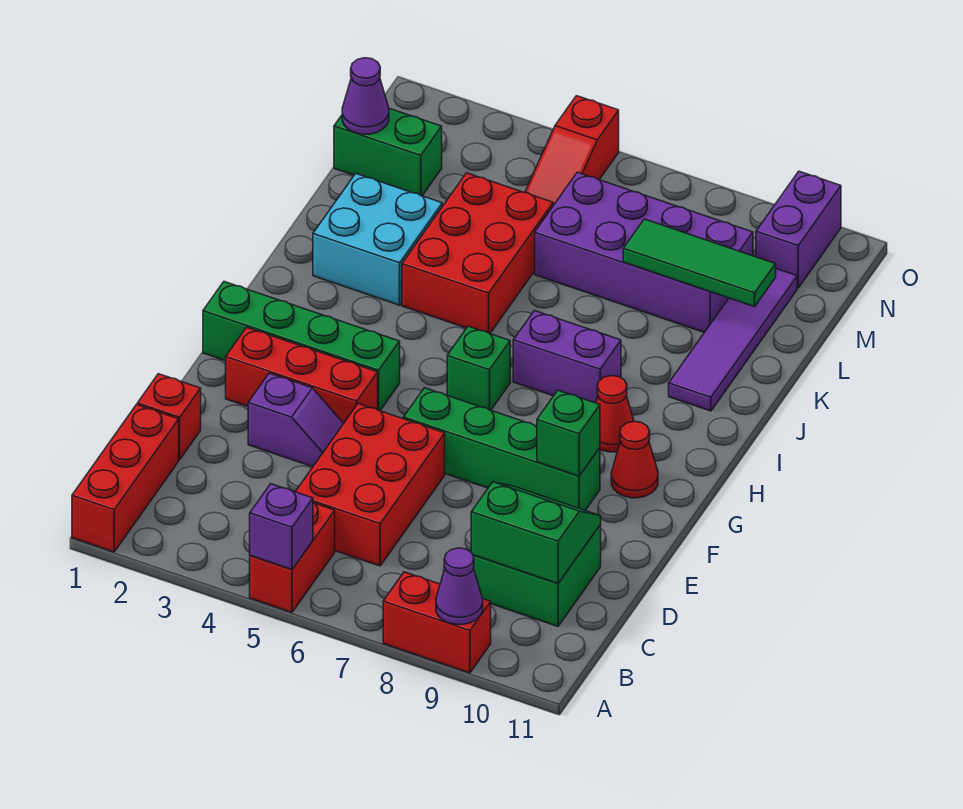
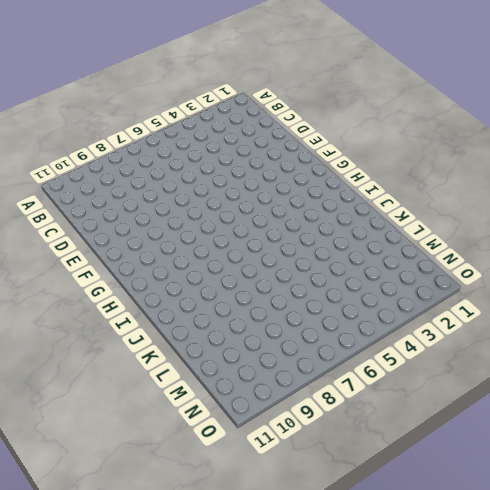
none -> red brick A1:C1 level 1
none -> red brick A5:B5 level 1
none -> red brick A8:A9 level 1

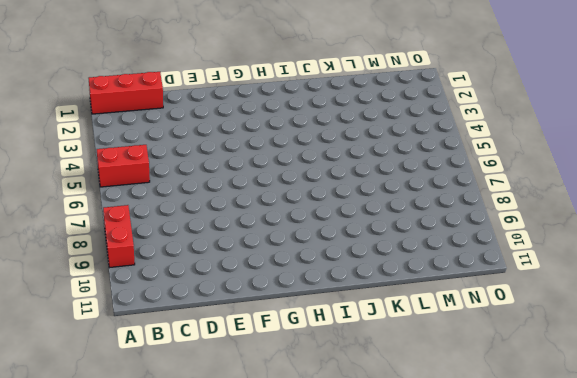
none -> red brick C5:E6 level 1
none -> green brick C9:D10 level 1
none -> red brick D1 level 1

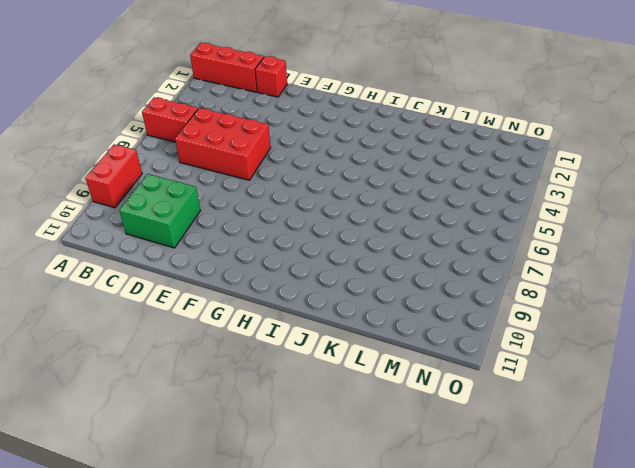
none -> purple slope E3:E4 level 1 top 3
none -> red brick F2:F4 level 1
none -> green brick F6:F9 level 1

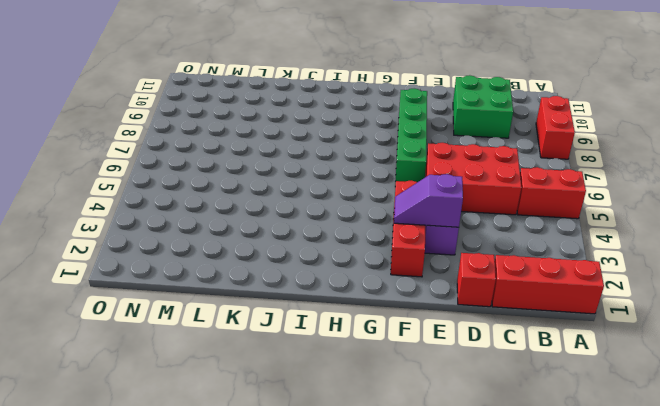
purple slope E3:F3 level 2 top E -> none
none -> green brick G1:G4 level 1
none -> red cone G10 level 1
none -> green brick H6 level 1

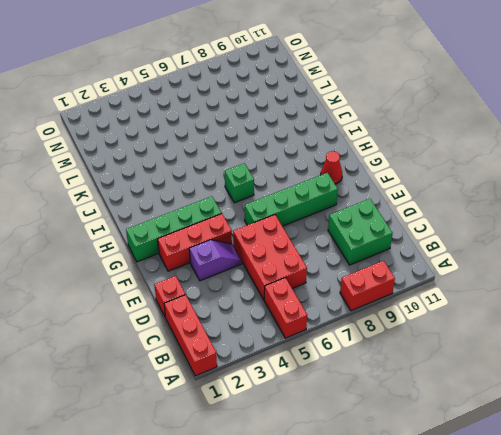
none -> red cone H9 level 1
none -> purple brick I7:I8 level 1
none -> cyan brick J2:K3 level 1

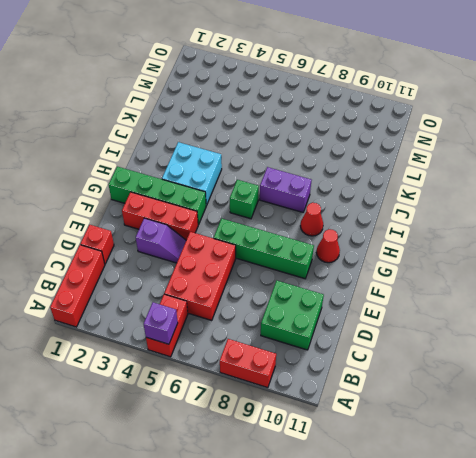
cyan brick H3:I4 level 1 -> cyan brick J2:K3 level 1
none -> red brick J4:L5 level 1
none -> purple tile J10:M10 level 1
none -> purple brick L6:M9 level 1

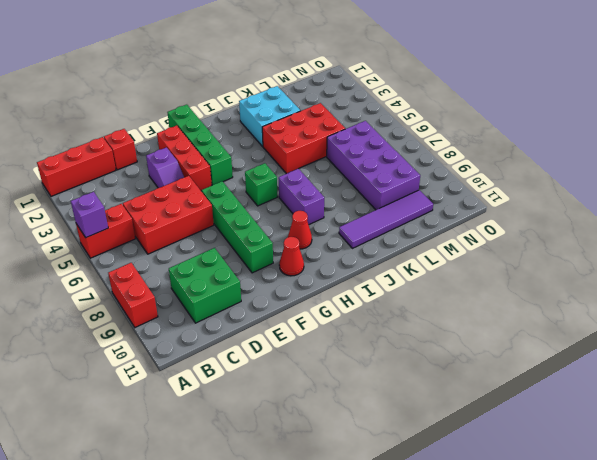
none -> green brick M1:M2 level 1
none -> red slope M5:O5 level 1 top O
none -> purple brick N10:O10 level 1

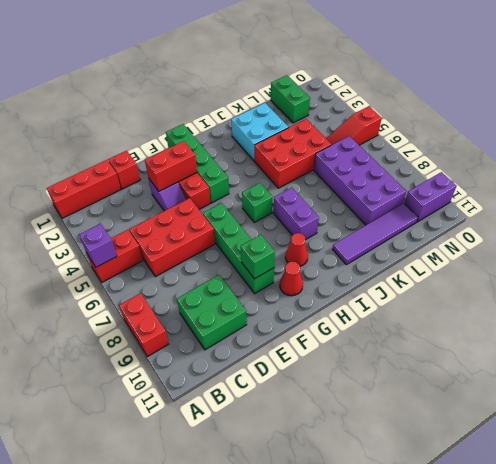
red brick E3:F3 level 2 -> none
none -> purple cone A9 level 2
none -> green slope C9:D10 level 2 top C
none -> green tile L8:L10 level 2

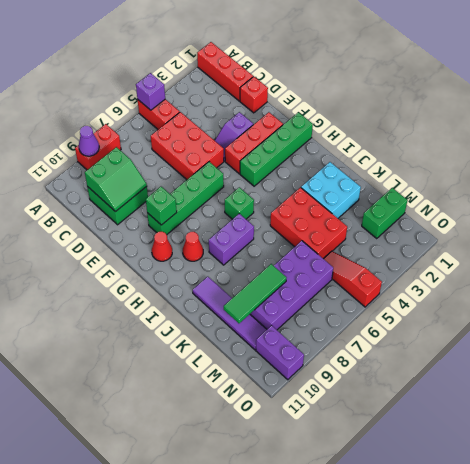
none -> purple cone M1 level 2

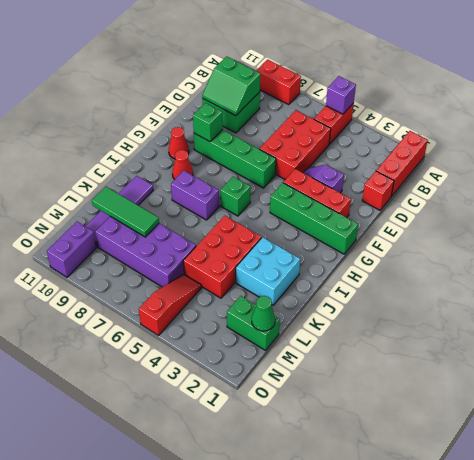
green cone M1 level 2 -> purple cone M1 level 2
none -> purple cone A9 level 2

